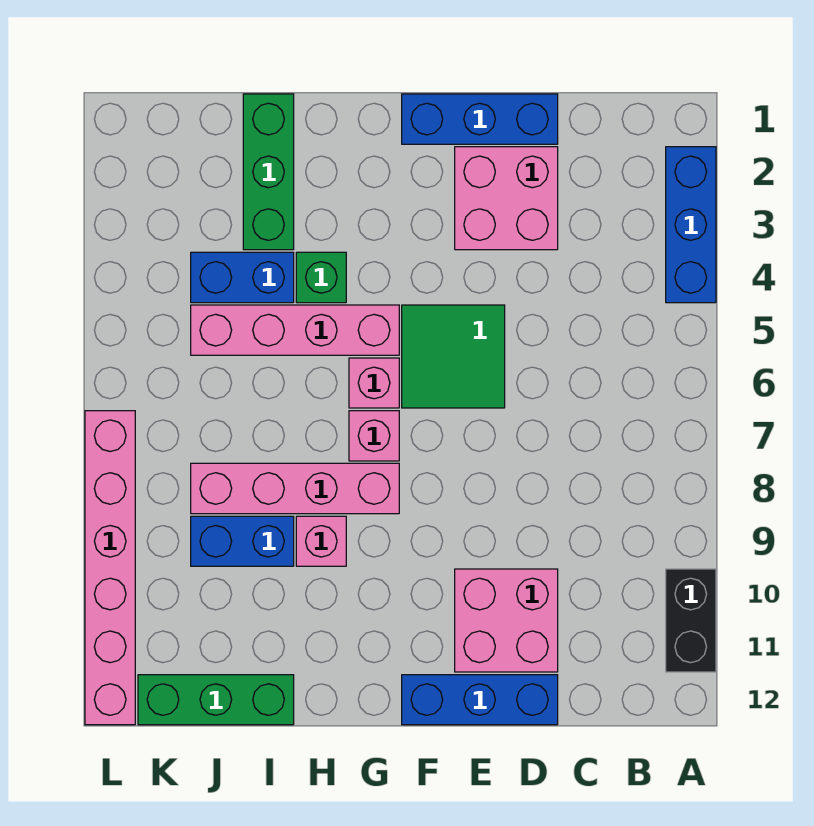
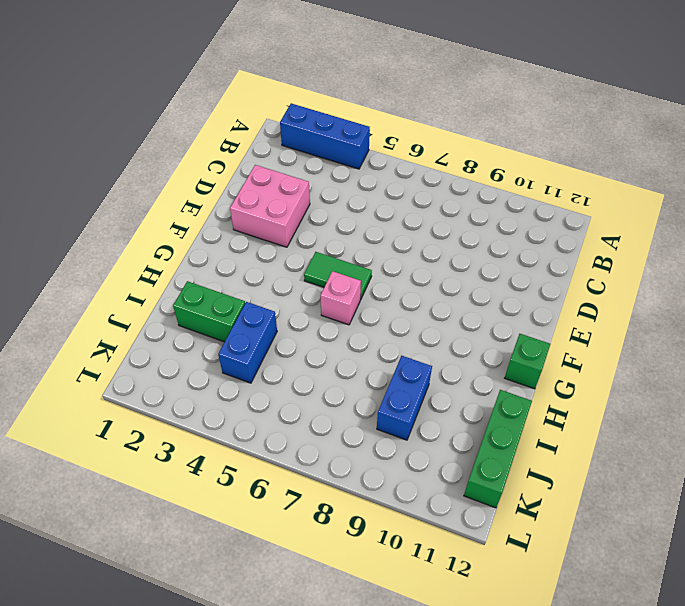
green tile F5:F6 level 1 -> green tile E5:F6 level 1
green brick G12 level 1 -> green brick H4 level 1
green brick I2:I3 level 1 -> green brick I1:I3 level 1
none -> black brick A10:A11 level 1
none -> blue brick D1:F1 level 1
none -> pink brick D10:E11 level 1

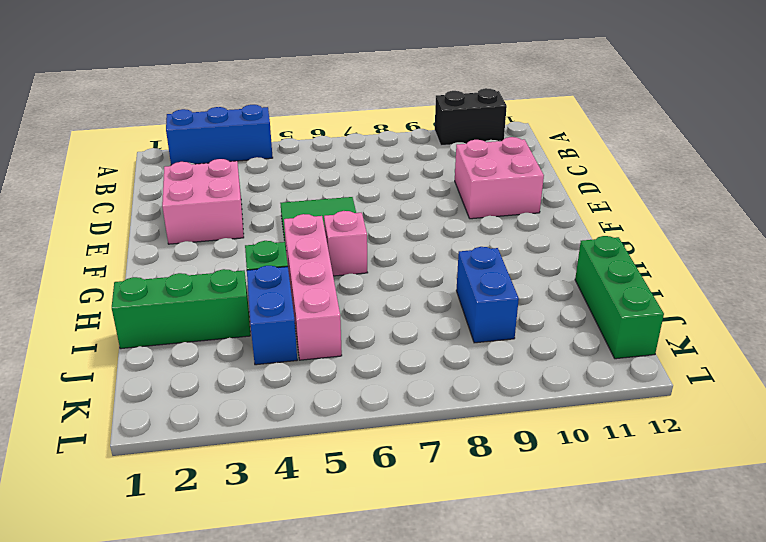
none -> blue brick D1:F1 level 1
none -> blue brick D12:F12 level 1
none -> pink brick G7 level 1

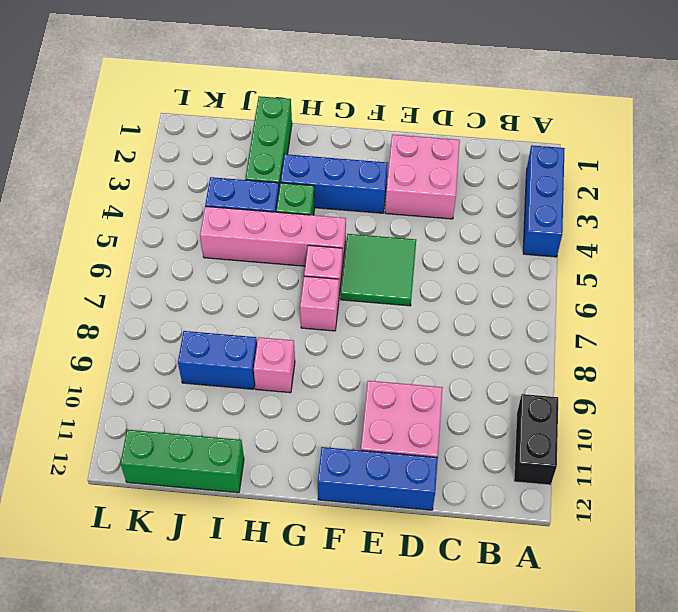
blue brick F3:H3 level 1 -> blue brick D1:F1 level 1
none -> pink brick G8:J8 level 1
none -> pink brick L7:L12 level 1

